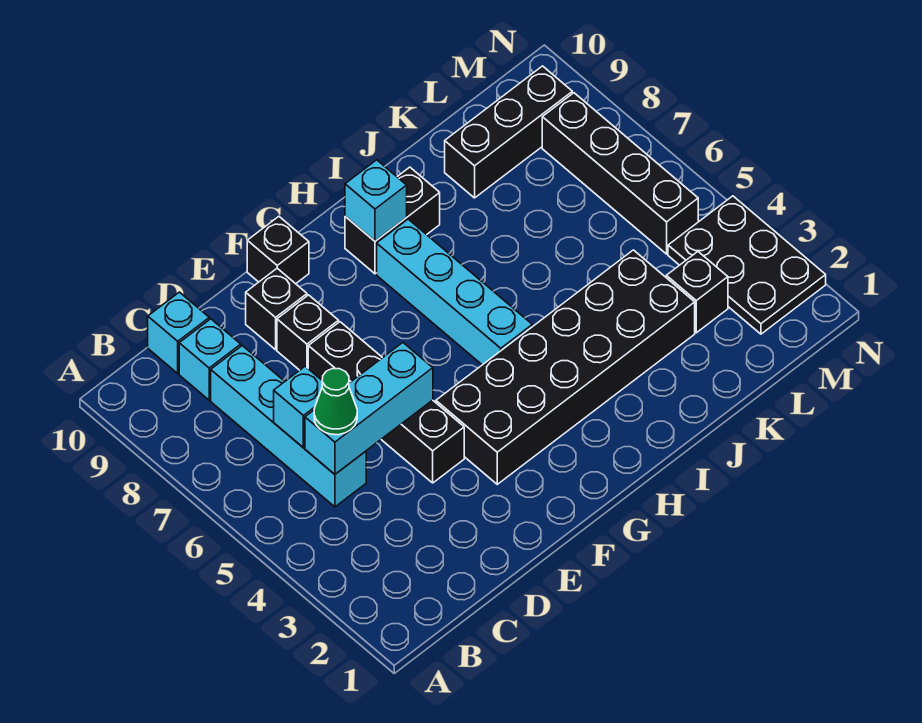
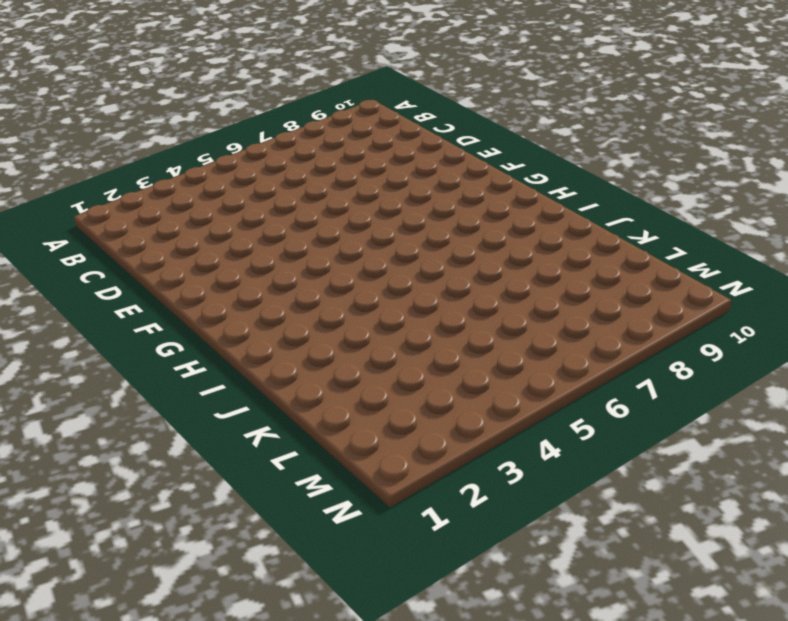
none -> cyan brick C5:C8 level 1
none -> cyan brick C9 level 1
none -> cyan brick C10 level 1

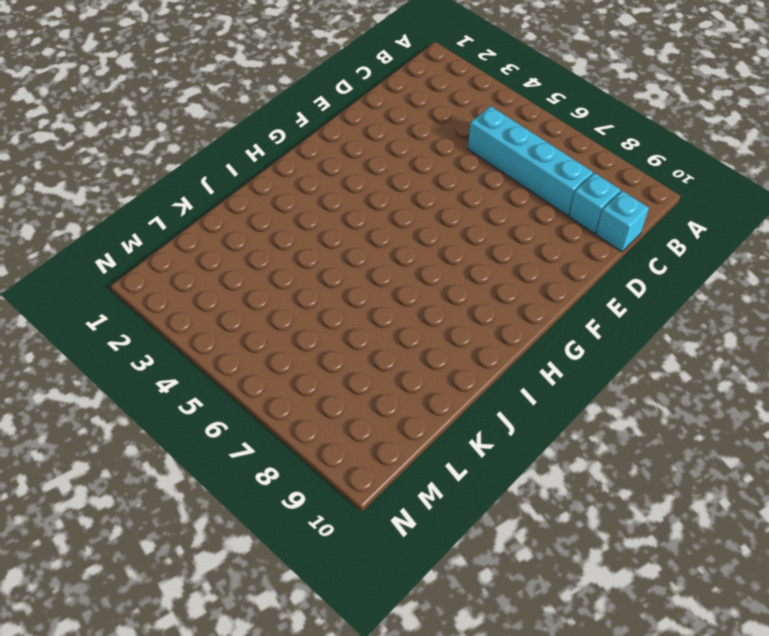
none -> black brick E4:E7 level 1
none -> black brick E8 level 1
none -> black brick E9 level 1

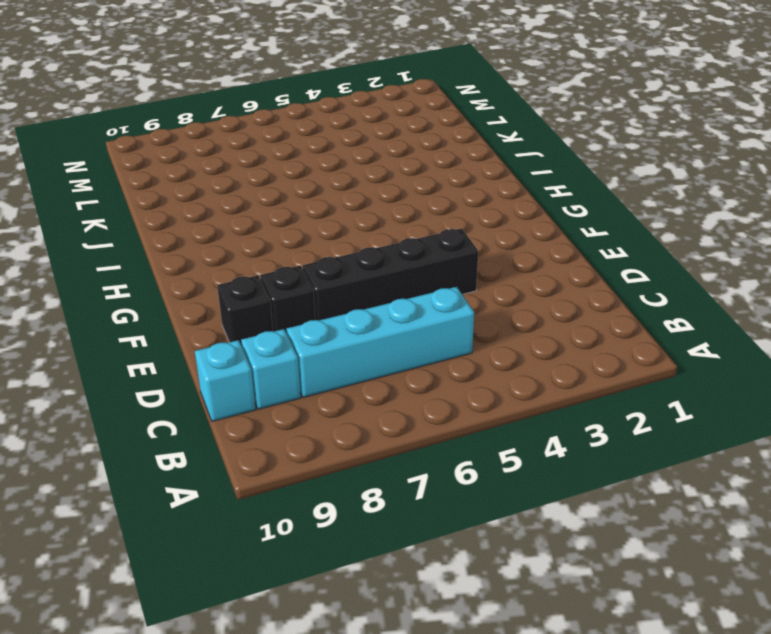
none -> black brick F3:K4 level 1
none -> black brick F10 level 1
none -> cyan brick H5:H8 level 1

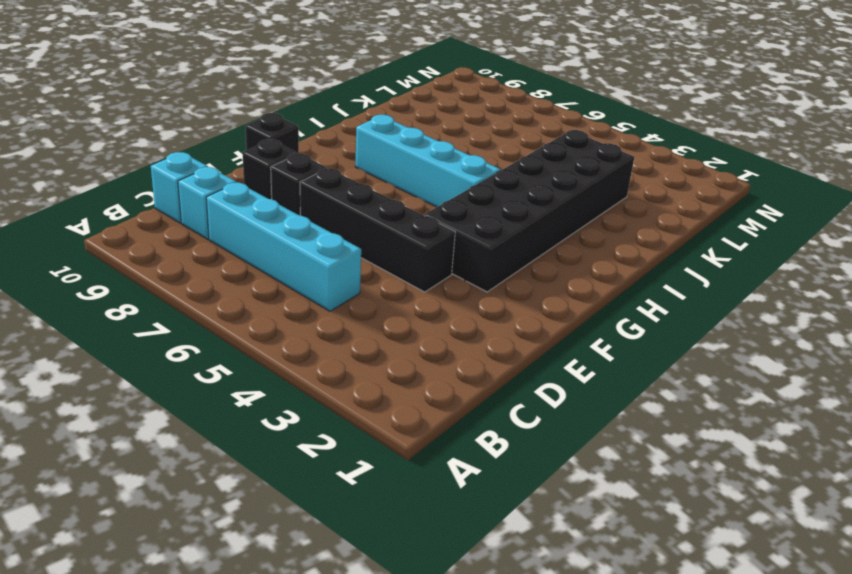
none -> black brick H9:I9 level 1
none -> black brick K9:M9 level 1
none -> black brick L3 level 1

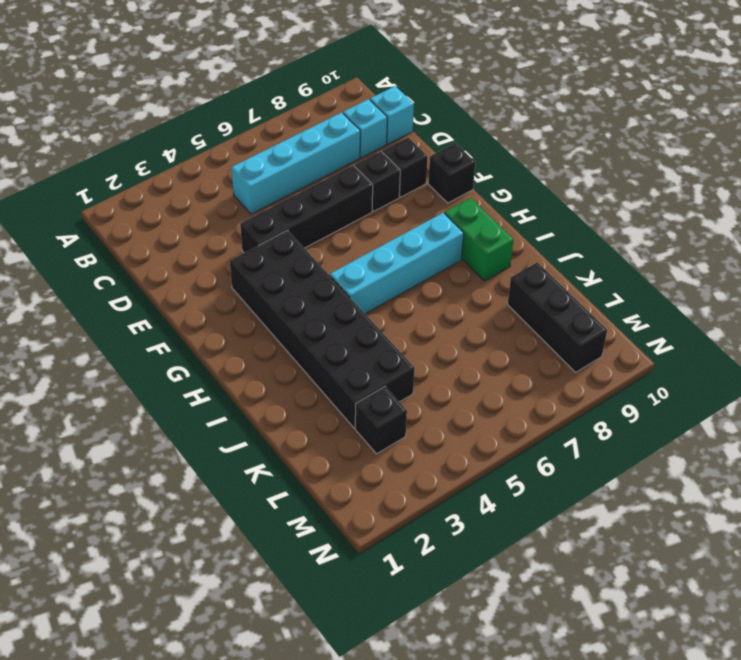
green brick H9:I9 level 1 -> black brick H9:I9 level 1
none -> black plate M2:N4 level 1
none -> black brick M5:M8 level 1
none -> cyan brick C5:E5 level 2

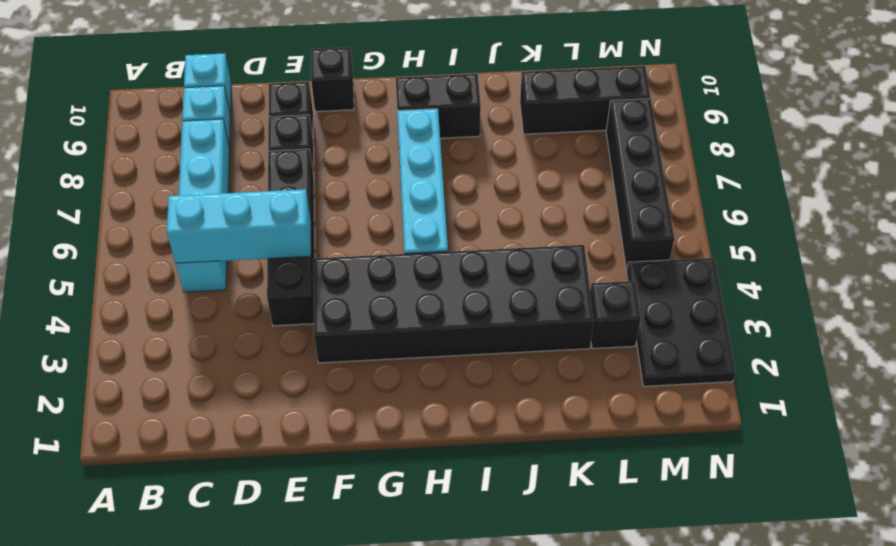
none -> cyan brick C6 level 2
none -> cyan brick H9 level 2
none -> green cone C5 level 3

